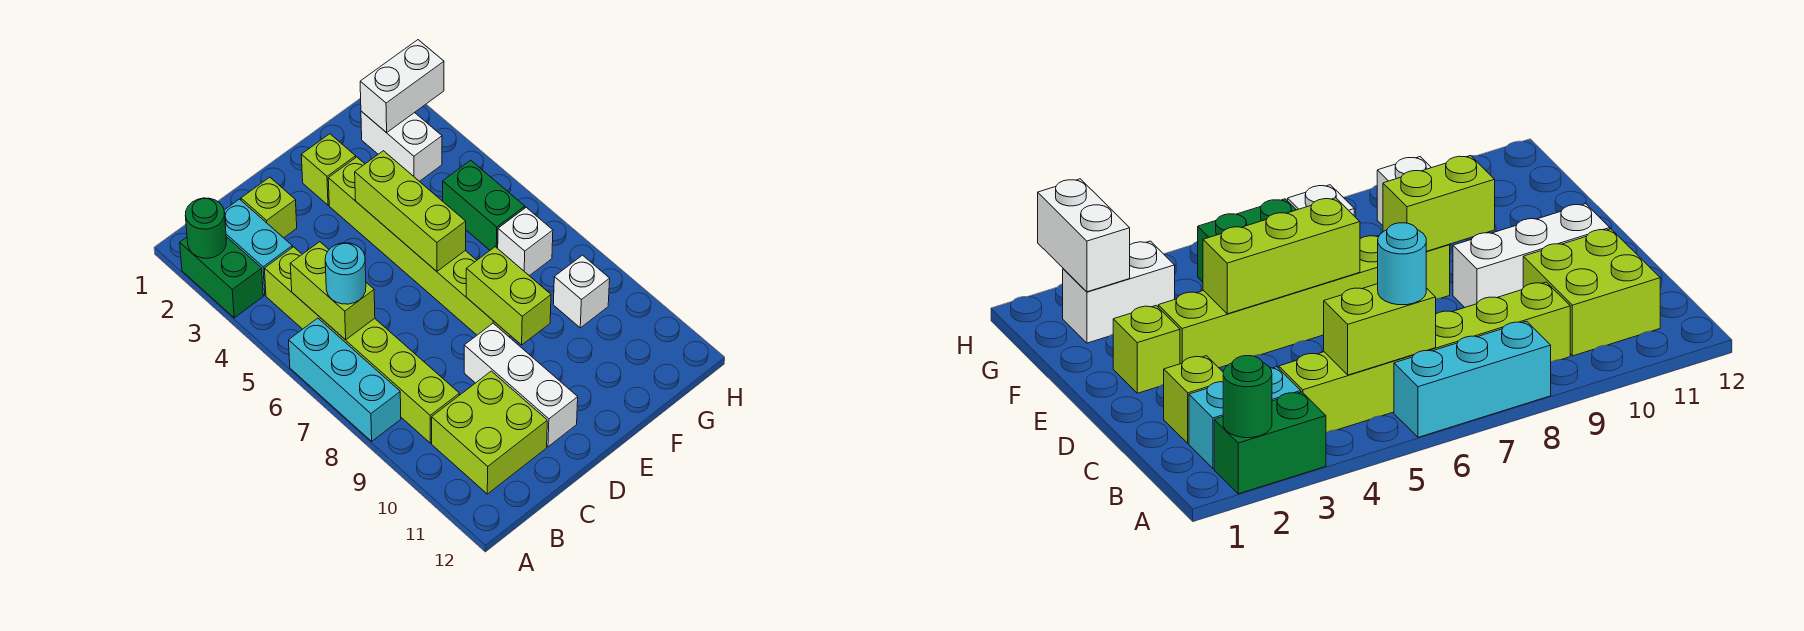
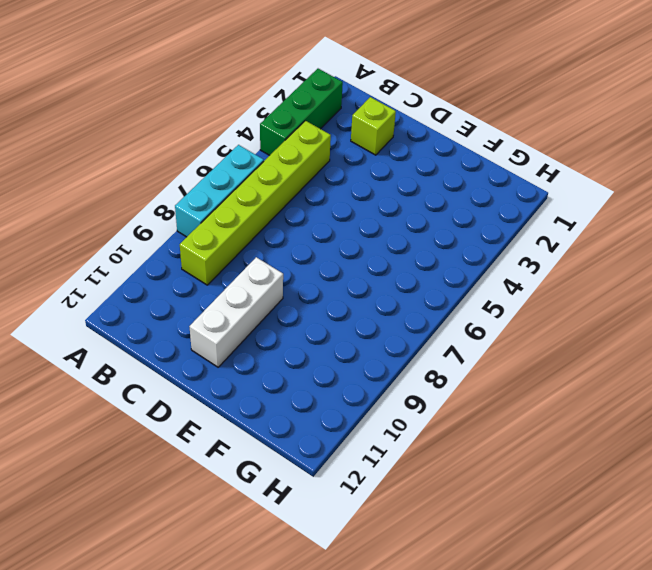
green brick A2:A4 level 1 -> green brick A2:A3 level 1
none -> cyan brick B2:B3 level 1
none -> lime brick B10:C11 level 1
none -> lime brick E2 level 1

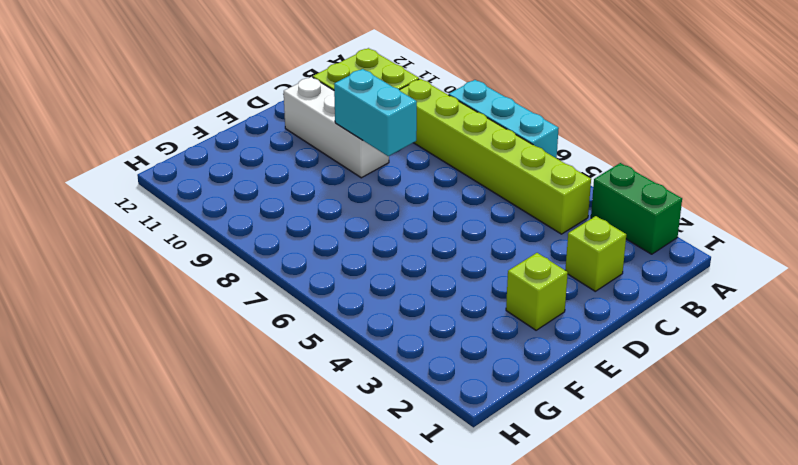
cyan brick D8:D9 level 2 -> cyan brick B2:B3 level 1
none -> lime brick E3:E8 level 1
none -> white brick G2:G3 level 1
none -> green brick G5:G6 level 1

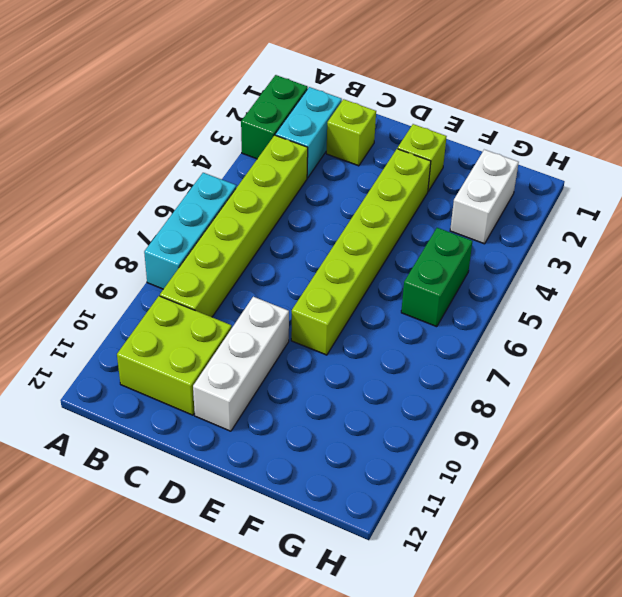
none -> white brick G7 level 1
none -> white brick G9 level 1
none -> green round brick A2 level 2

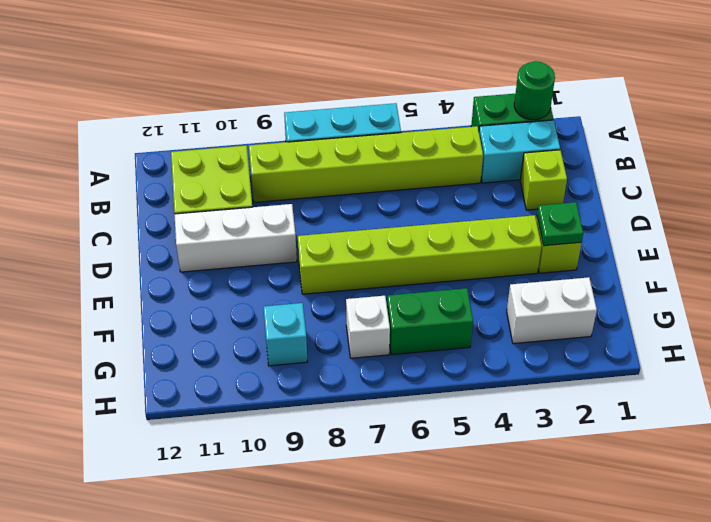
green plate E2 level 2 -> none
cyan brick G9 level 1 -> white brick G9 level 1
none -> lime brick B5:B6 level 2
none -> lime brick E4:E6 level 2
none -> lime brick E8:E9 level 2

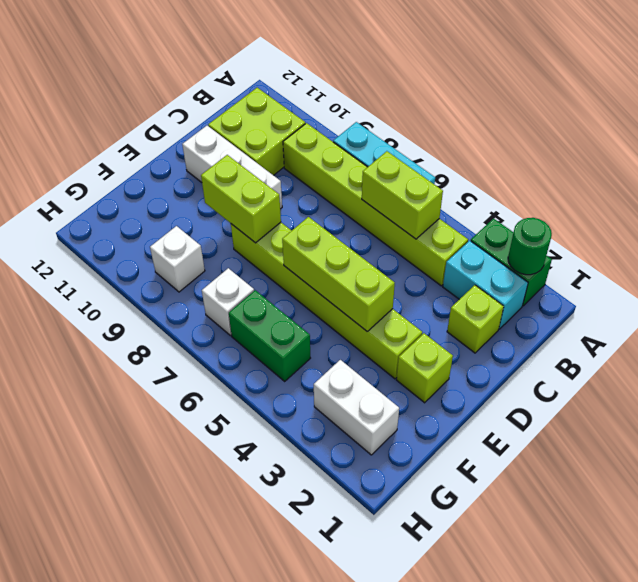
none -> white brick G2:H2 level 2
none -> cyan round brick B6 level 3

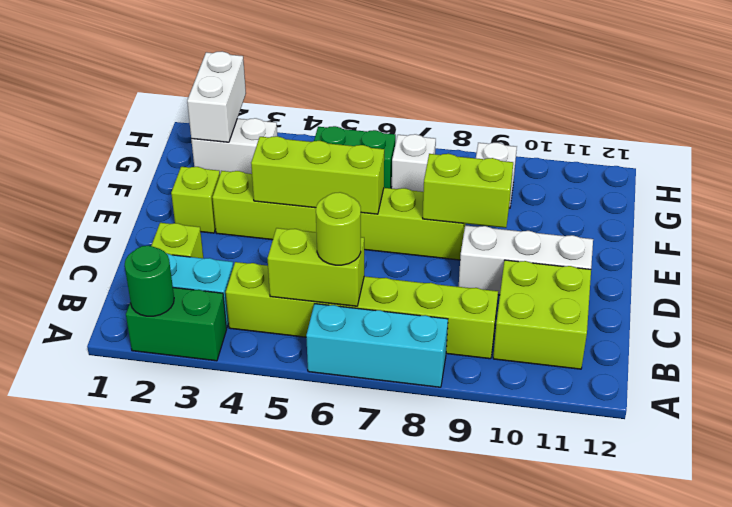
lime round brick B6 level 3 -> cyan round brick B6 level 3

